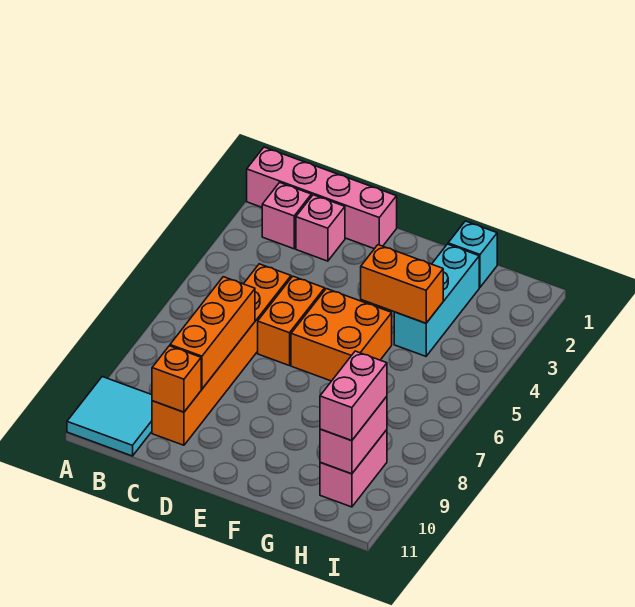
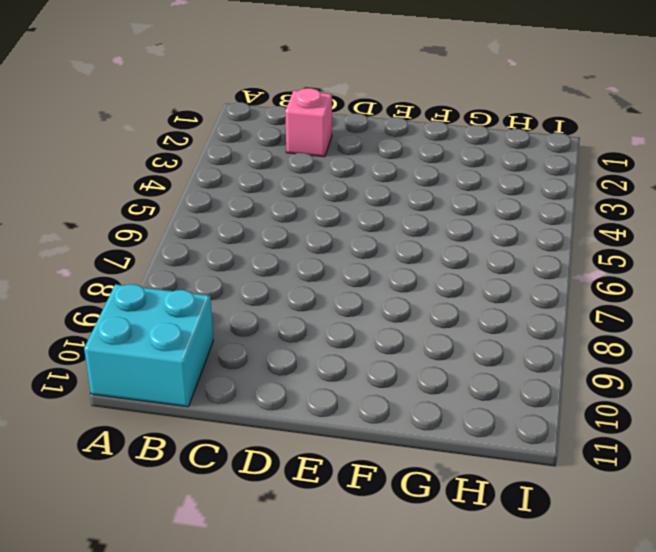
cyan brick A10:B11 level 1 -> cyan tile A10:B11 level 1
none -> pink brick A1:D1 level 1
none -> pink brick B2 level 1
none -> orange brick C5:C10 level 1

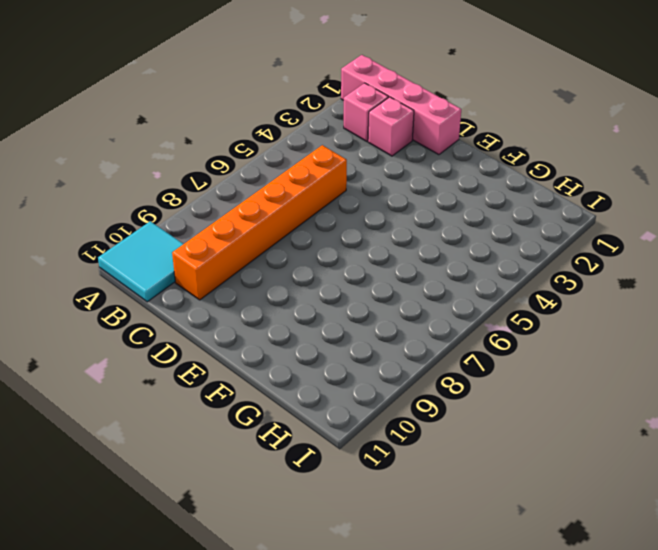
none -> orange brick D5:D6 level 1
none -> orange brick E5:F6 level 1
none -> cyan brick G1 level 1

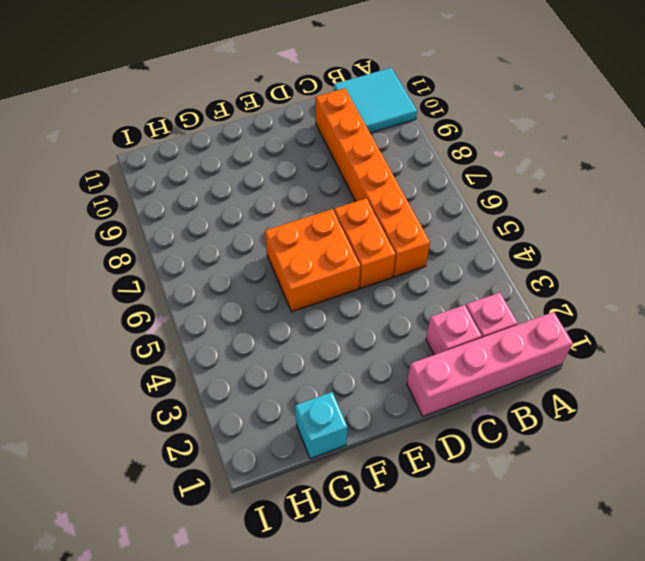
none -> cyan brick G2:G4 level 1
none -> pink brick H9:H10 level 1
none -> orange brick C7:C9 level 2

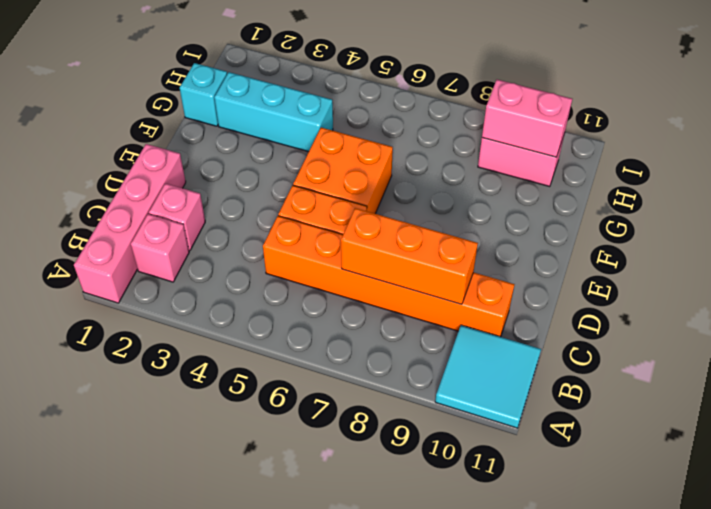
none -> orange brick C10 level 2
none -> orange brick F4:G4 level 2
none -> pink brick H9:H10 level 3

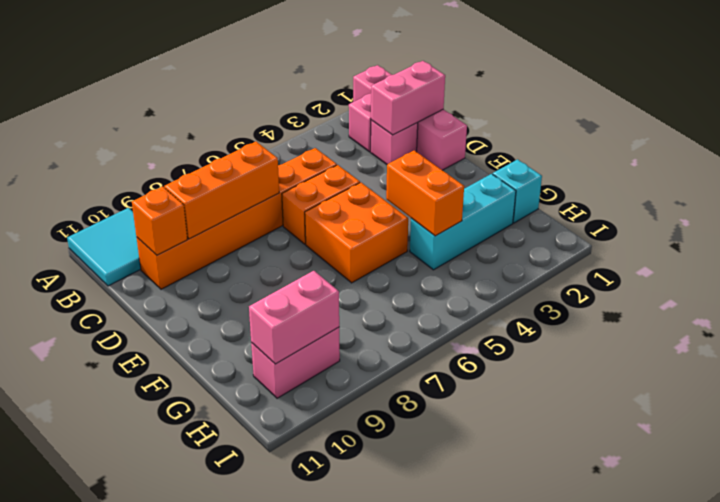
pink brick C1:C2 level 2 -> pink brick H9:H10 level 3

